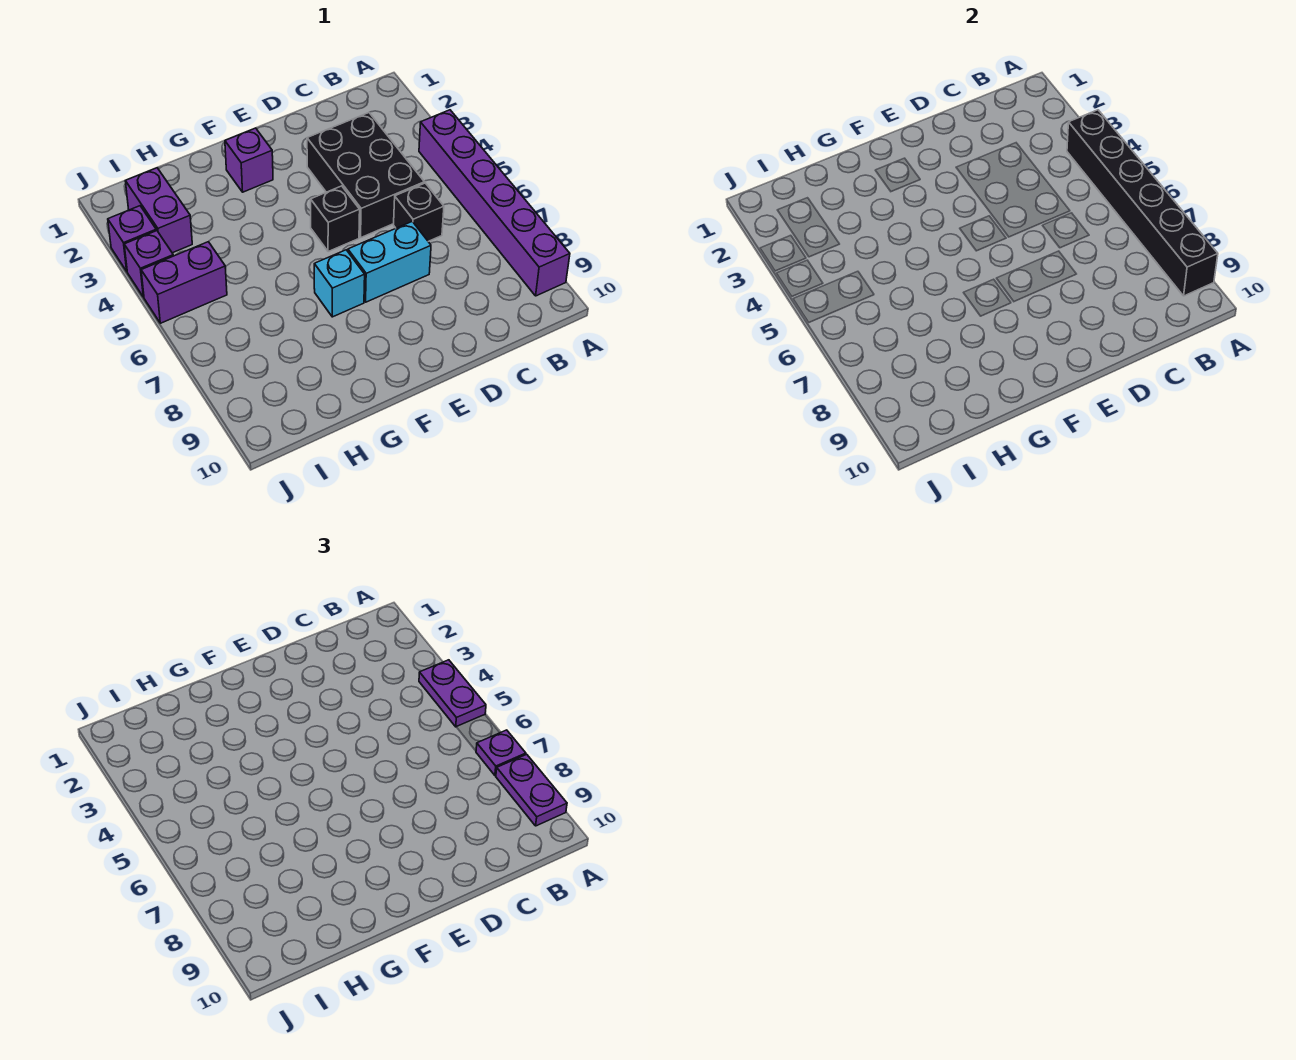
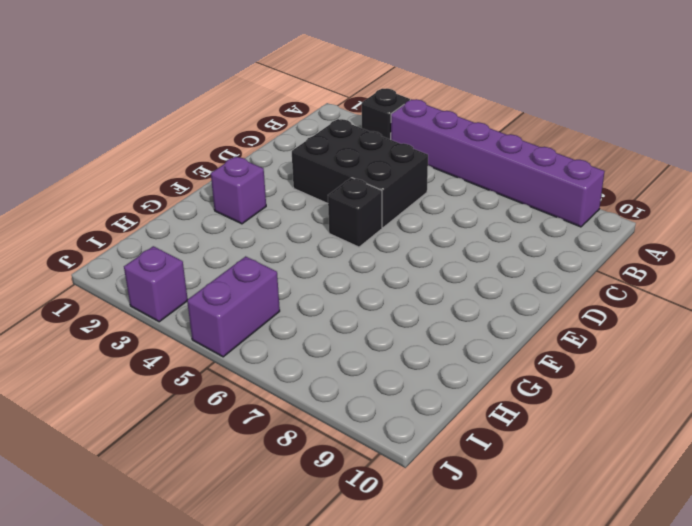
black brick A3 level 1 -> black brick C6 level 1
none -> cyan brick D7:E7 level 1
none -> cyan brick F7 level 1
none -> purple brick I2:I3 level 1

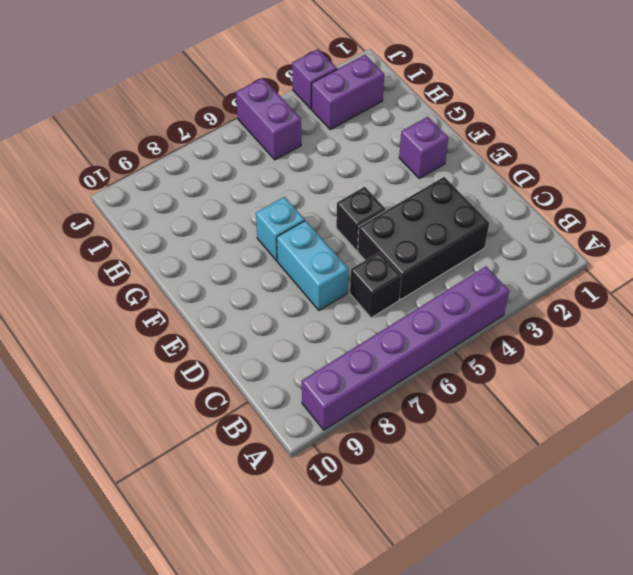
none -> purple brick J4 level 1
none -> black brick A4:A9 level 2
none -> purple plate A4:A5 level 3

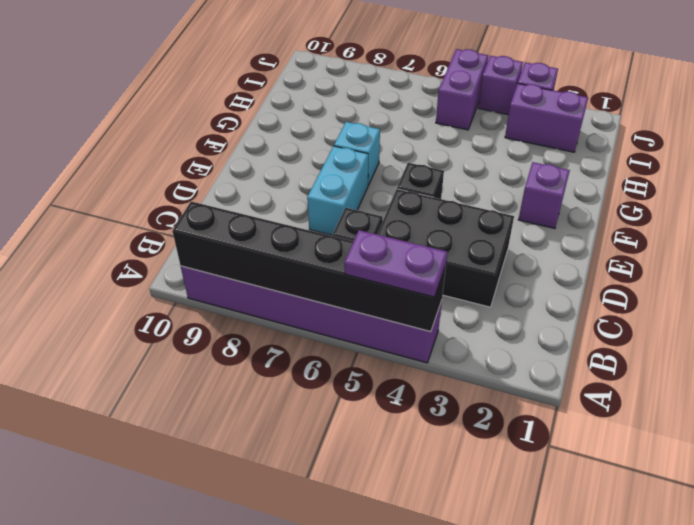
none -> purple plate A7 level 3
none -> purple plate A8:A9 level 3

